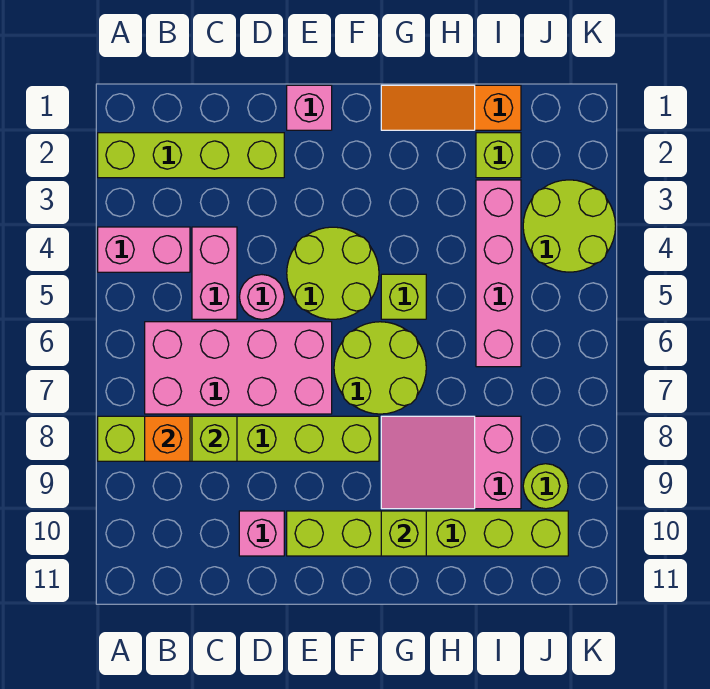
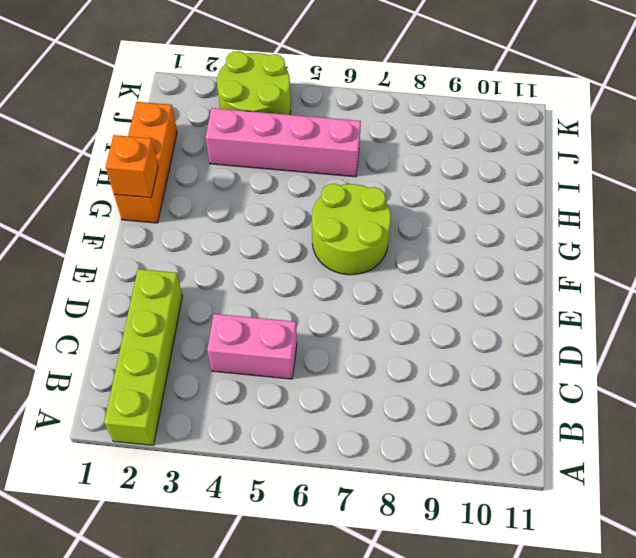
orange brick G1:I1 level 1 -> orange slope G1:I1 level 1 top I
orange brick G1 level 2 -> orange brick B8 level 2
none -> pink brick A4:B4 level 1
none -> lime brick A8:F8 level 1
none -> pink brick B6:E7 level 1

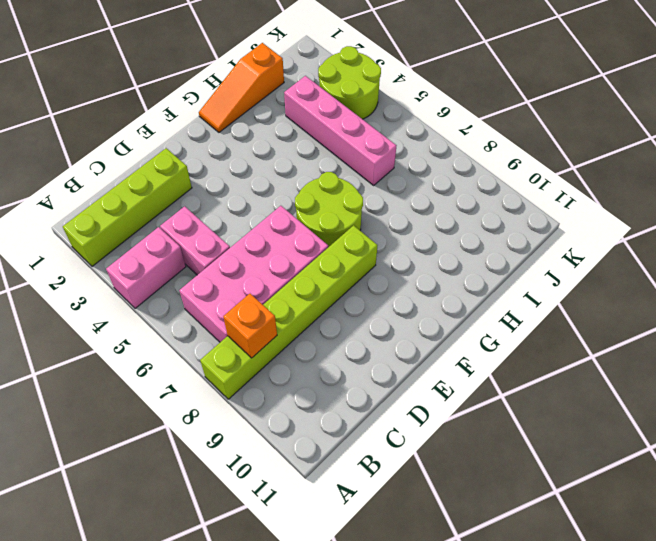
none -> pink round brick D5 level 1
none -> pink brick D10 level 1
none -> pink brick E1 level 1

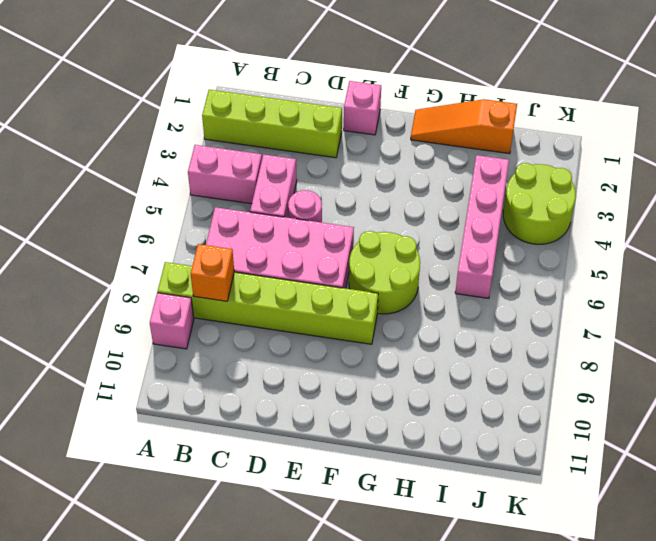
pink brick A9 level 1 -> pink brick D10 level 1
none -> lime round brick E4:F5 level 1
none -> lime brick E10:J10 level 1
none -> lime brick G5 level 1

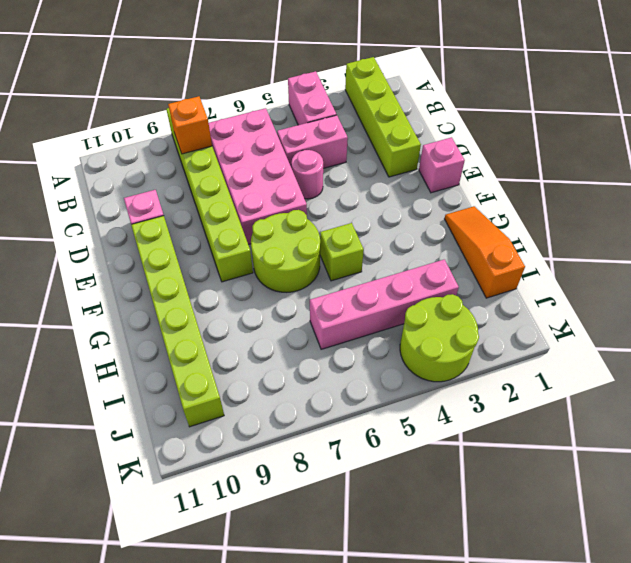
none -> lime round brick E4:F5 level 1
none -> pink slope G8:I9 level 1 top I
none -> lime brick I2 level 1

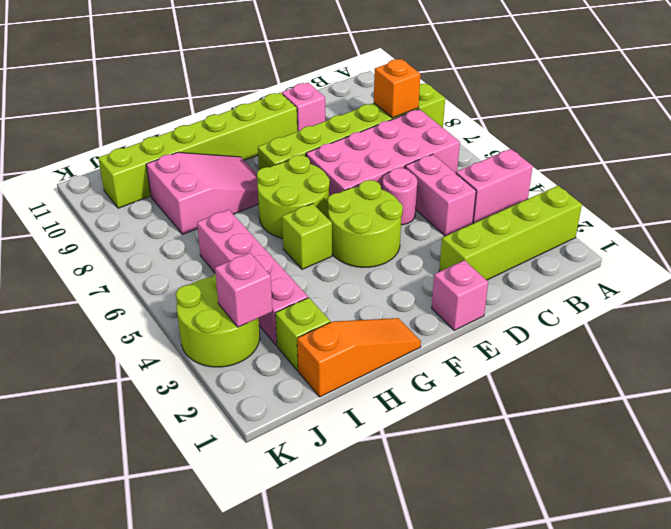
pink brick J3 level 2 -> none
none -> lime round brick J9 level 1
none -> lime brick C8 level 2
none -> lime brick G10 level 2

